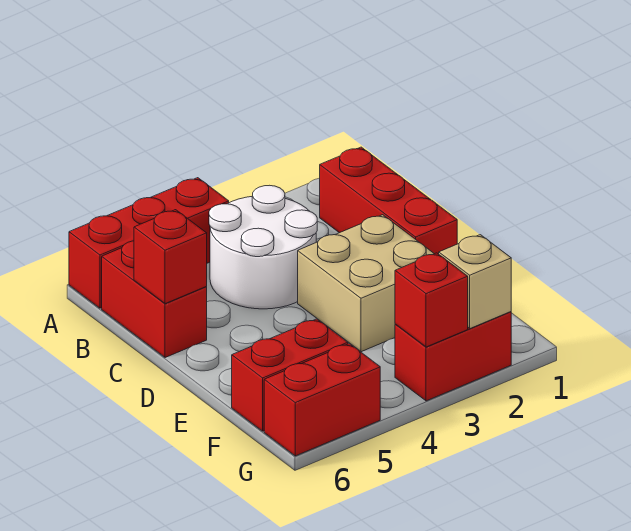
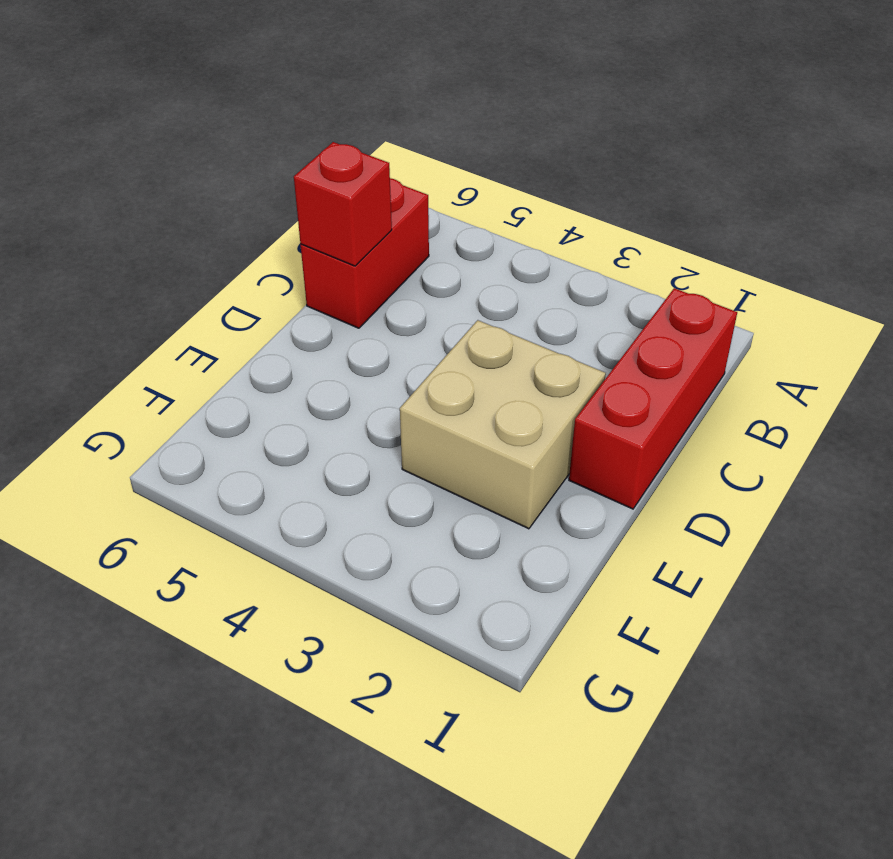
none -> red brick A4:A6 level 1
none -> white round brick B3:C4 level 1

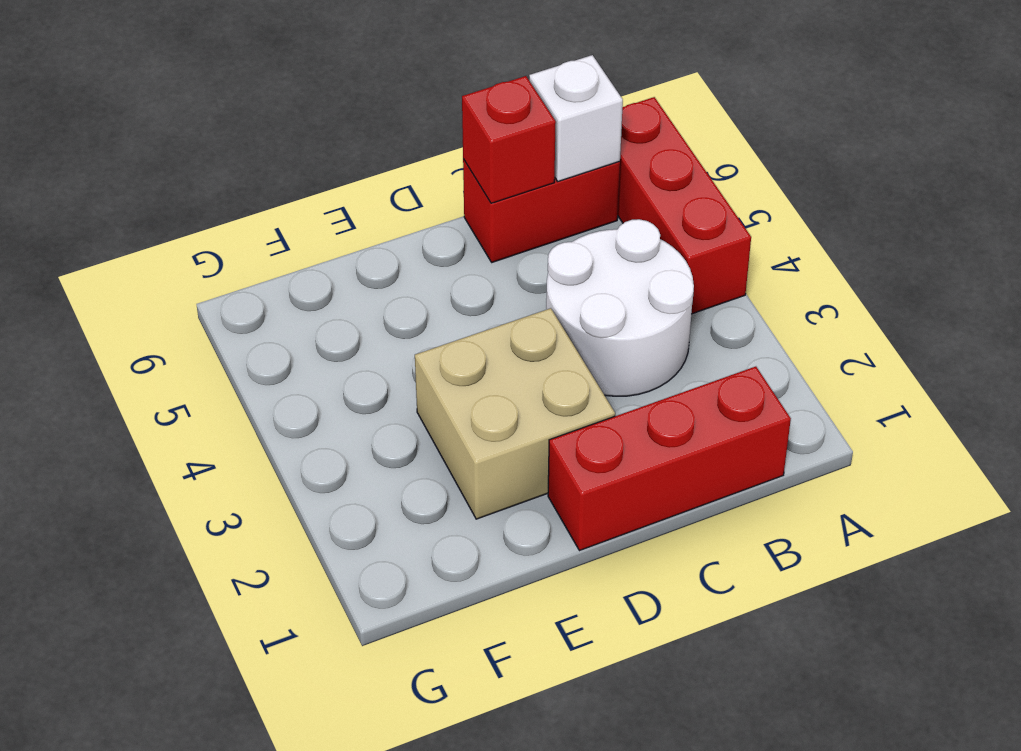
white brick B6 level 2 -> none
none -> red brick F5:F6 level 1
none -> red brick G2:G3 level 1

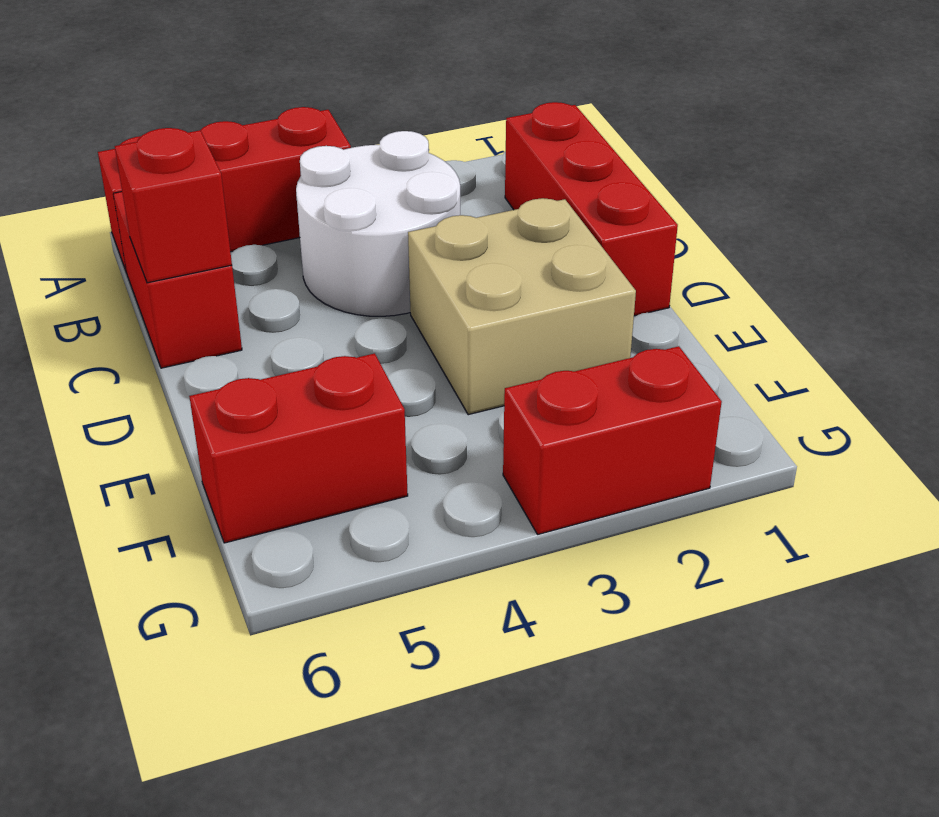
none -> red brick G5:G6 level 1
none -> tan brick G2 level 2

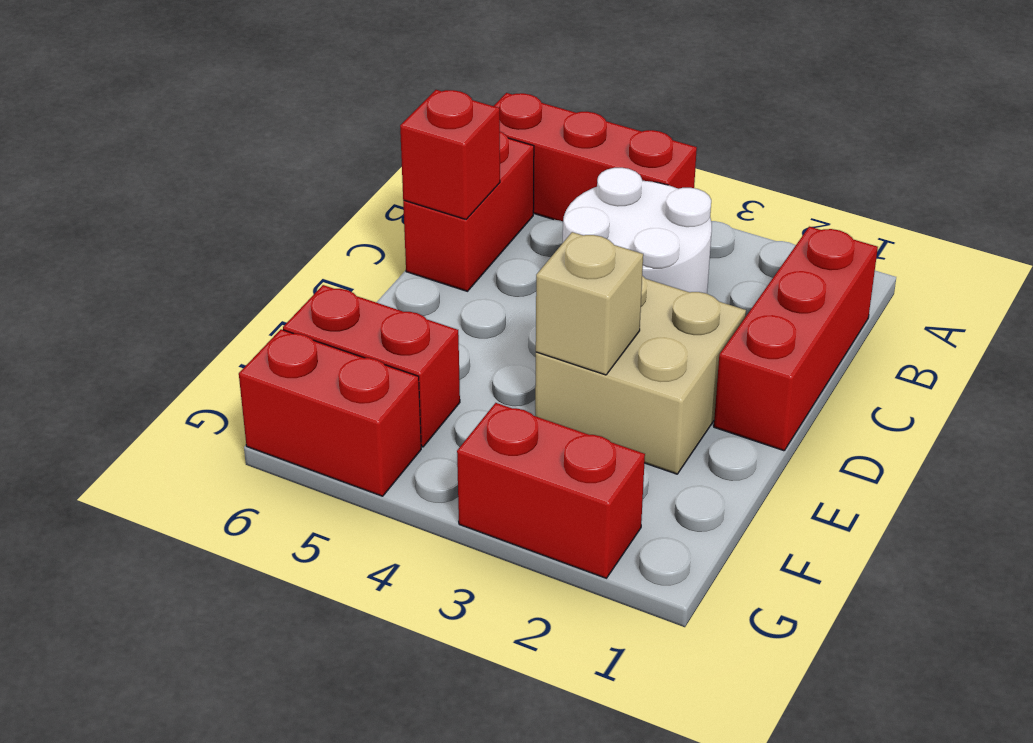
tan brick E3 level 2 -> tan brick G2 level 2
none -> red brick G3 level 2

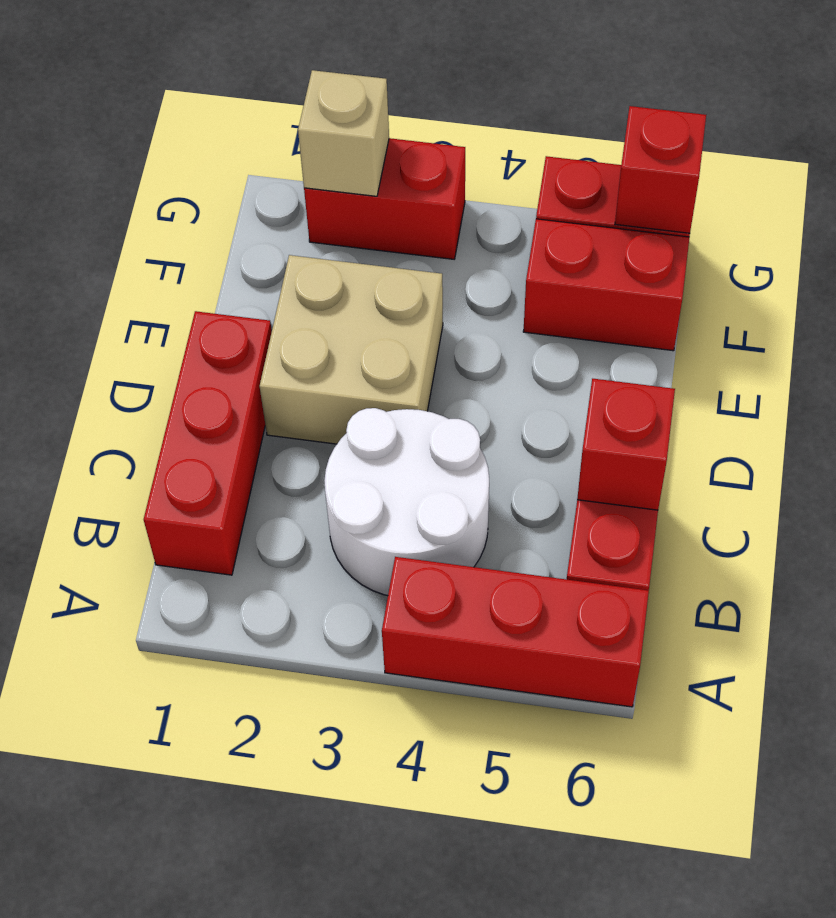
red brick G6 level 2 -> red brick G3 level 2

